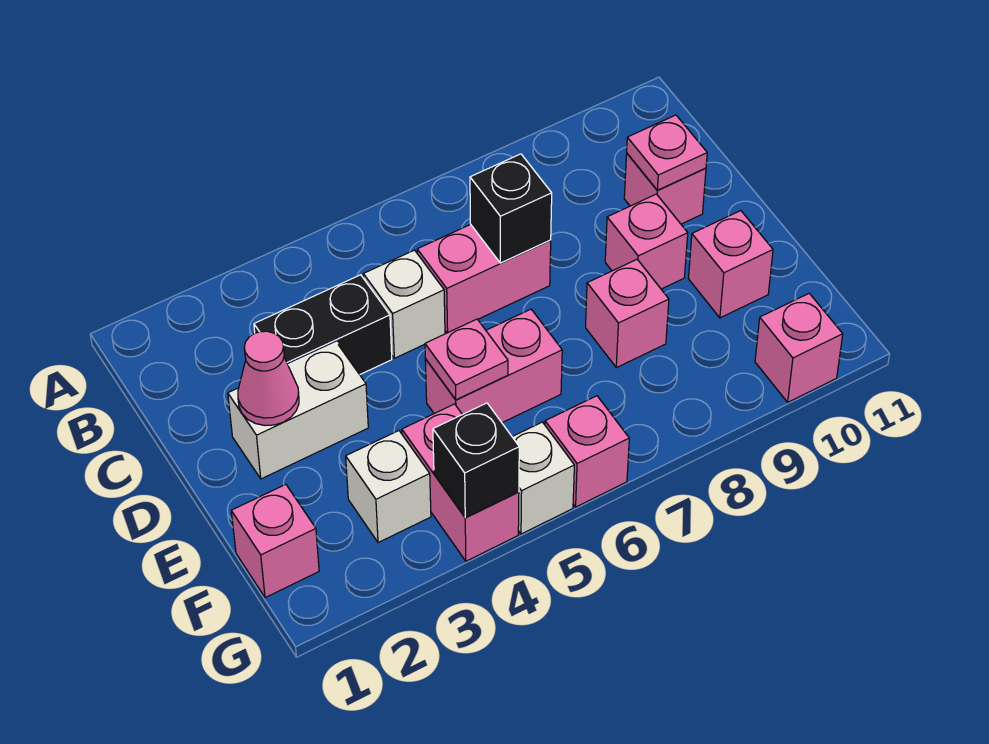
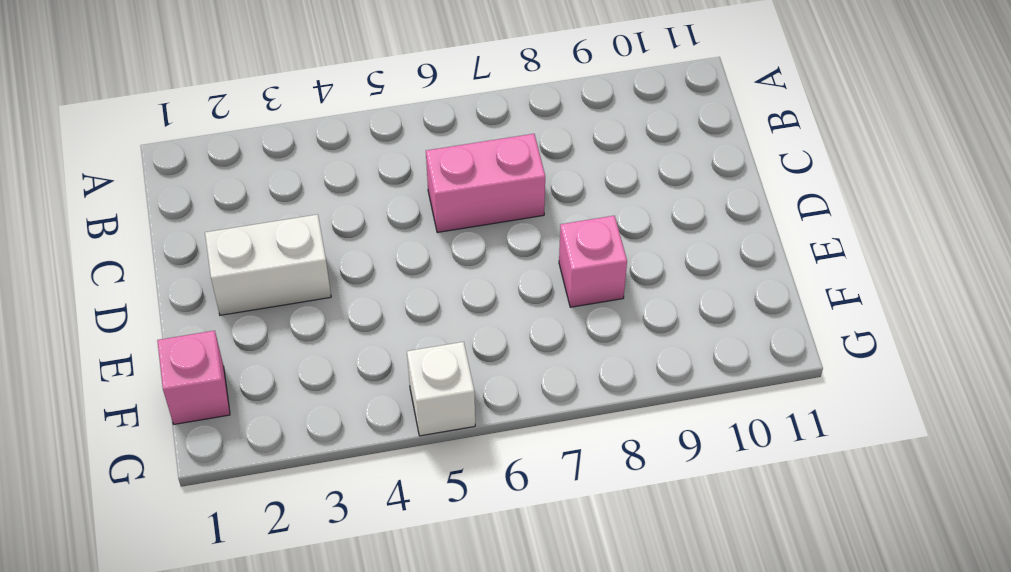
none -> black brick C3:C4 level 1
none -> white brick C5 level 1
none -> pink brick C10 level 1

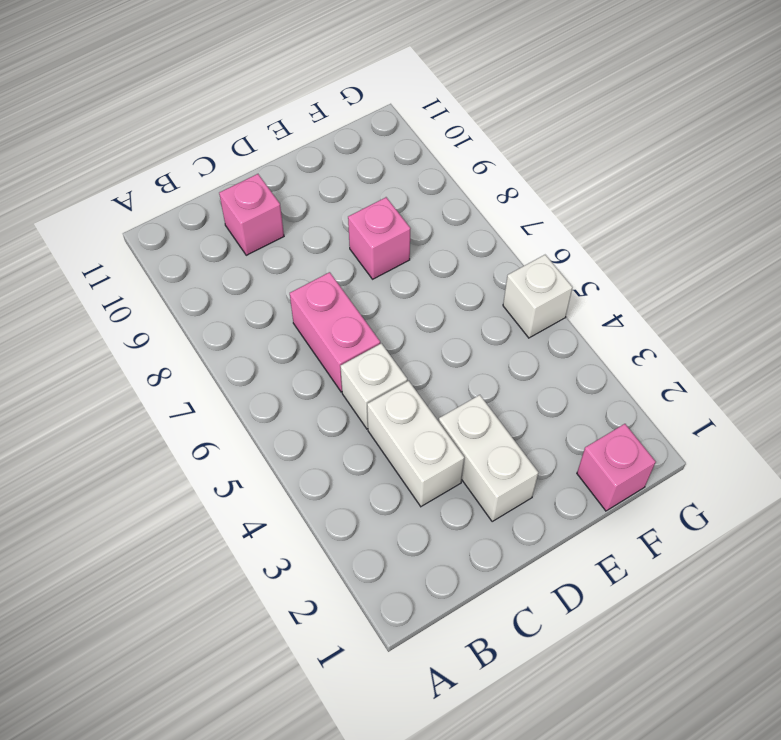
white brick C3:C4 level 1 -> black brick C3:C4 level 1
none -> pink brick D9 level 1
none -> pink brick E5:E6 level 1
none -> pink brick E10 level 1

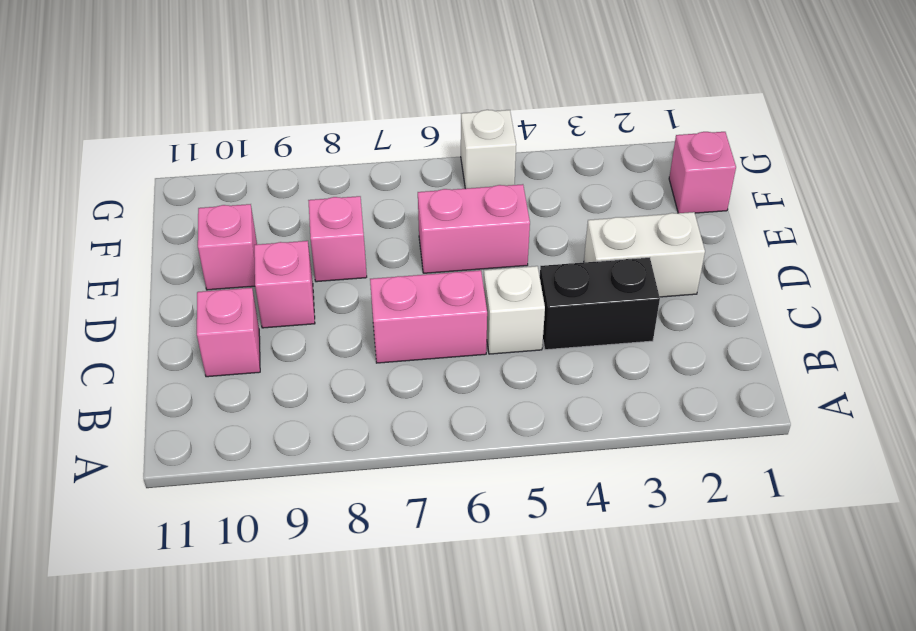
none -> white brick F3 level 1
none -> pink brick F4:G4 level 1
none -> pink brick G6 level 1

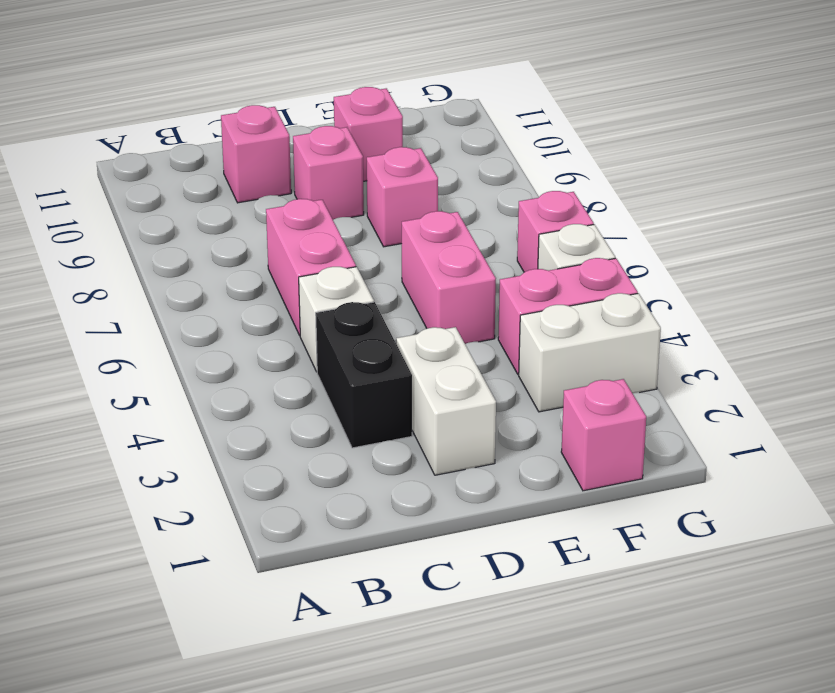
white brick F3:G3 level 1 -> white brick F3 level 1
none -> pink brick G10 level 1
none -> black brick C7 level 2
none -> pink plate C10 level 2

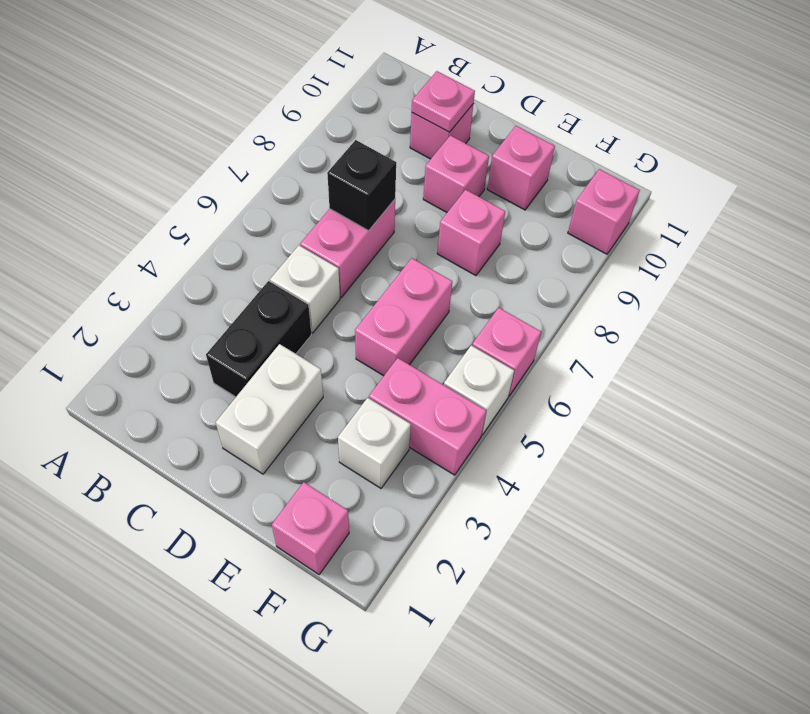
none -> pink cone D2 level 2
none -> pink plate E5 level 2
none -> black brick G4 level 2

